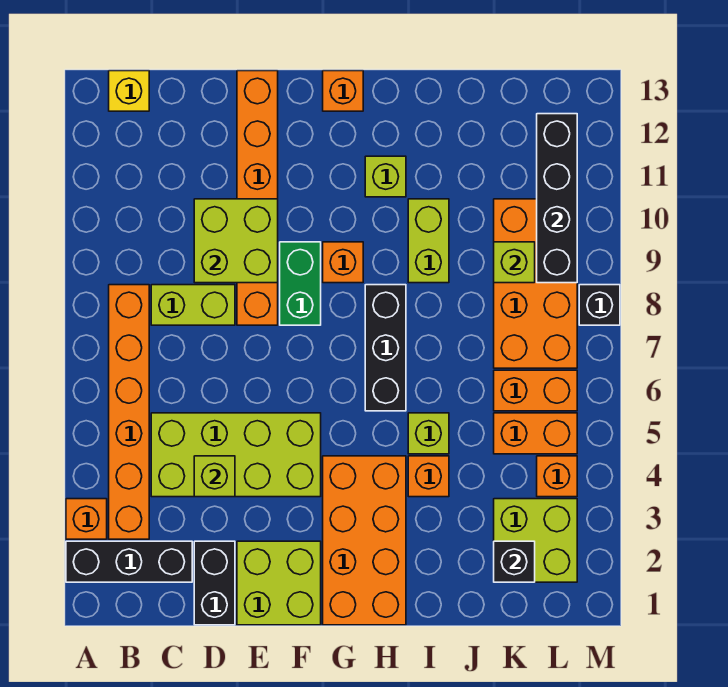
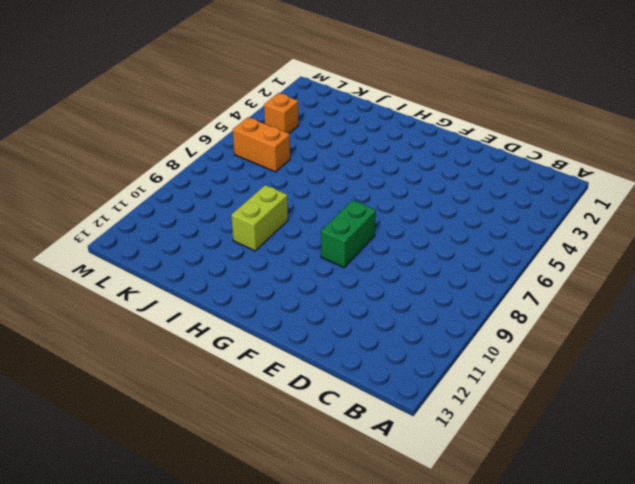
none -> black brick A2:C2 level 1
none -> orange brick A3 level 1
none -> orange brick B3:B8 level 1

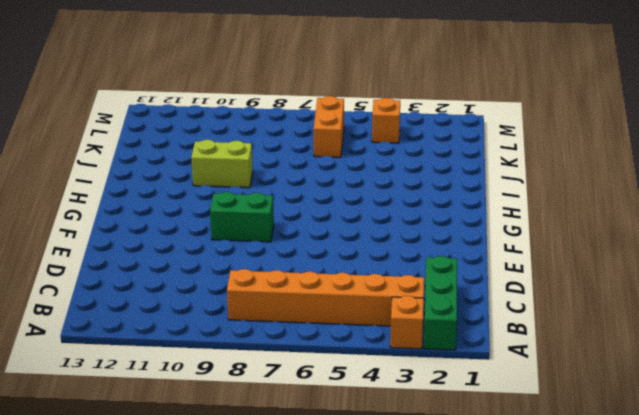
green brick A2:C2 level 1 -> black brick A2:C2 level 1
none -> yellow brick B13 level 1
none -> lime brick C4:F5 level 1
none -> lime brick C8:D8 level 1

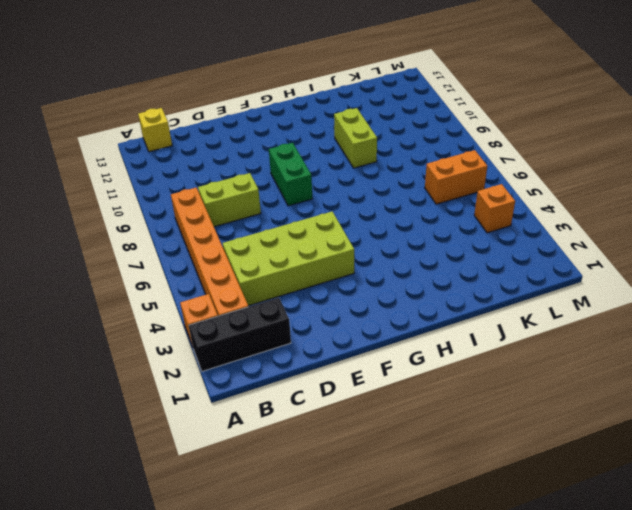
none -> black brick D1:D2 level 1
none -> lime brick E1:F2 level 1
none -> orange brick E8:E13 level 1

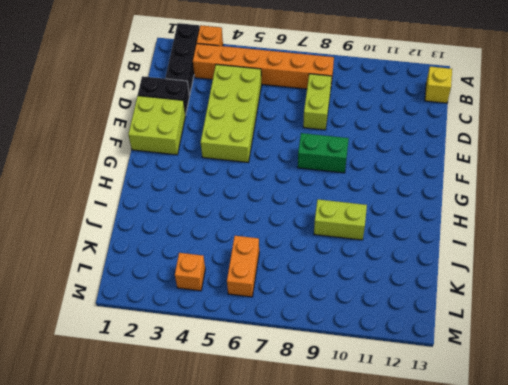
none -> orange brick E8:E13 level 1
none -> orange brick G1:H4 level 1
none -> orange brick G9 level 1

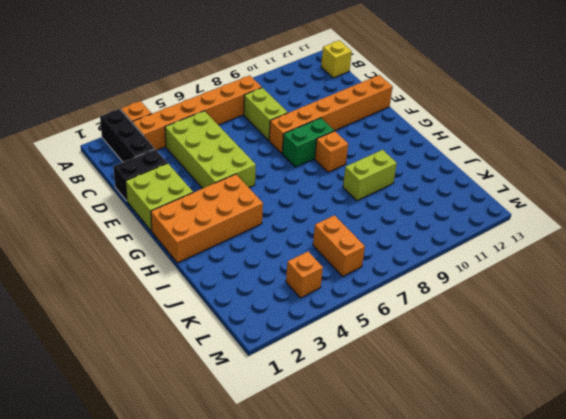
none -> orange brick G13 level 1
none -> black brick H6:H8 level 1
none -> lime brick H11 level 1

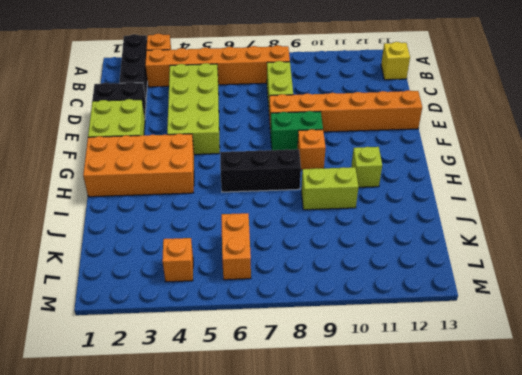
none -> orange brick G13 level 1
none -> orange brick I4 level 1
none -> lime brick I5 level 1

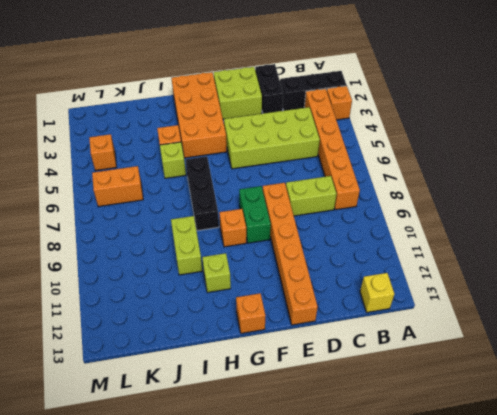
none -> lime brick K2:L3 level 1
none -> orange brick K5:L5 level 1
none -> orange brick K7:L10 level 1

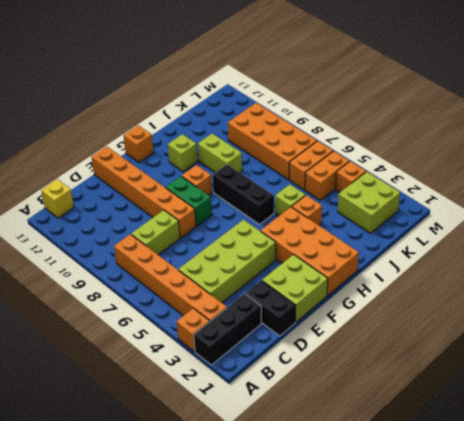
none -> black brick M8 level 1
none -> lime brick D4 level 2
none -> lime brick D9:E10 level 2

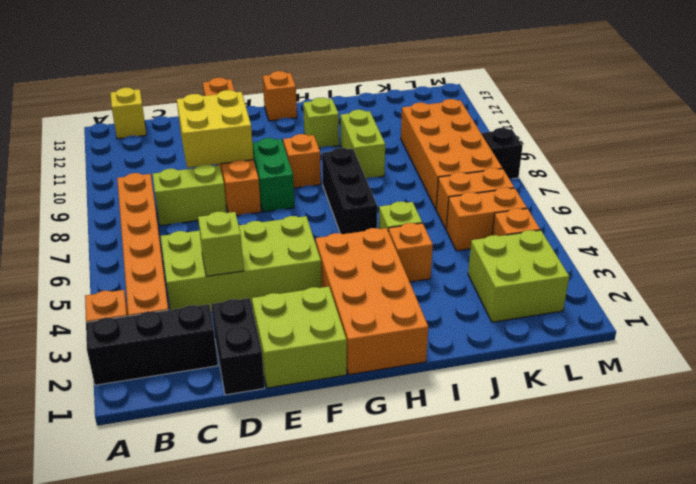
yellow brick D9:E10 level 2 -> lime brick D9:E10 level 2
none -> black brick K2 level 2
none -> lime brick K9 level 2
none -> black brick L9:L12 level 2

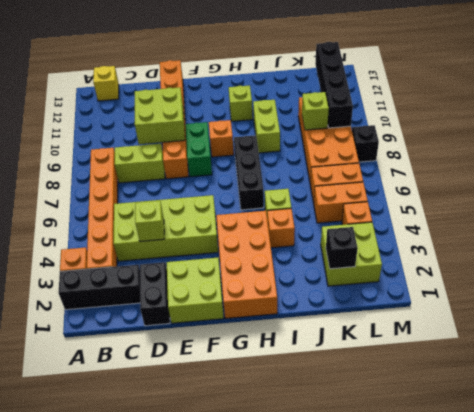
none -> orange brick G13 level 1

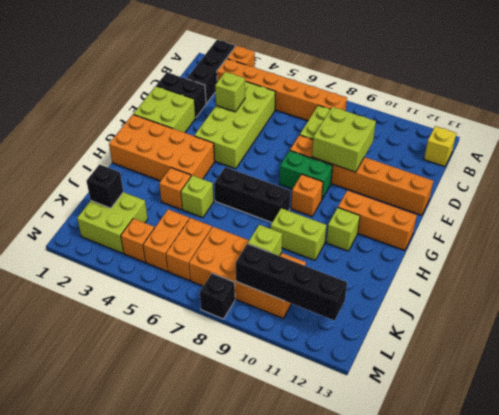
orange brick G11:G13 level 1 -> orange brick G13 level 1

